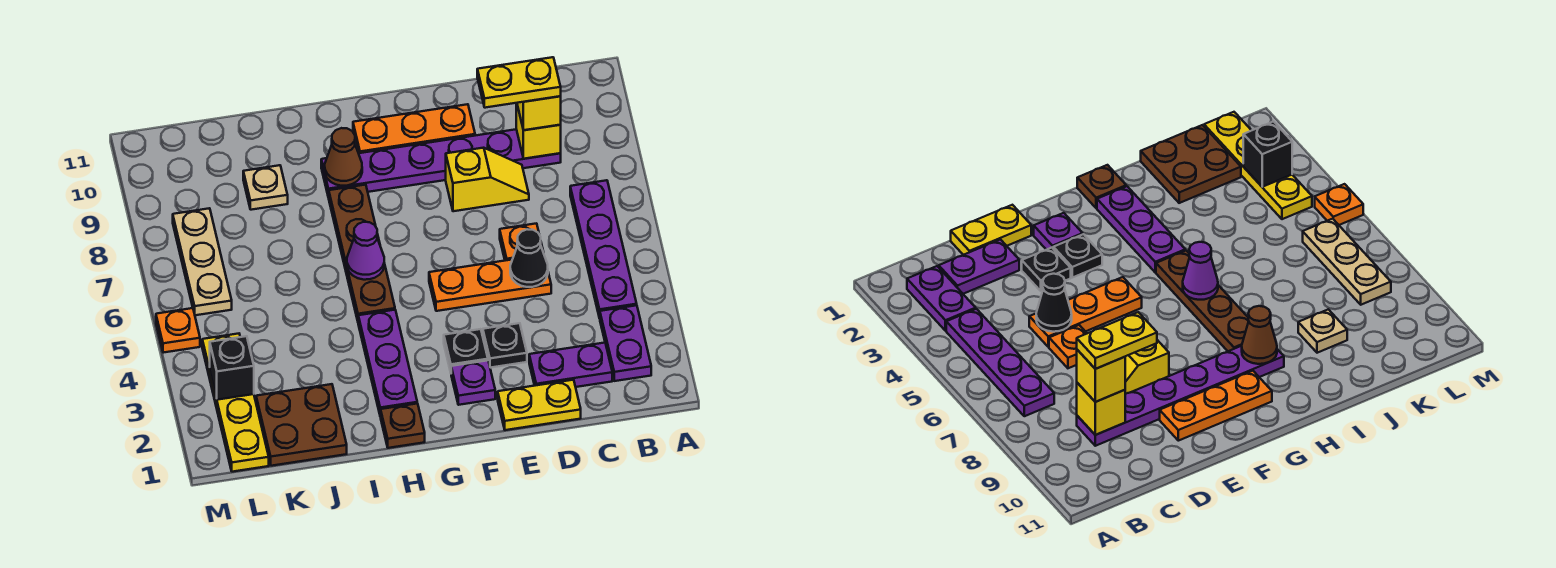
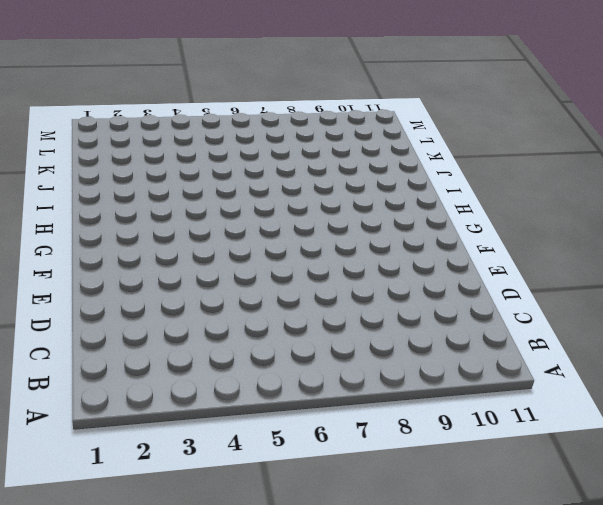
none -> purple plate B2:B3 level 1
none -> purple plate B4:B7 level 1
none -> purple plate C2:D2 level 1

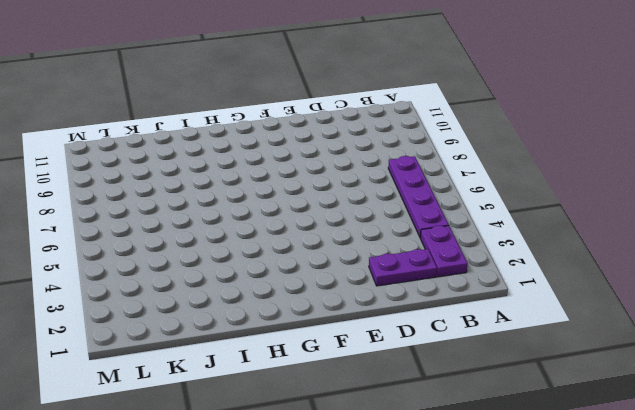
none -> purple plate C9:H9 level 1
none -> yellow plate D1:E1 level 1
none -> orange plate D5:F5 level 1

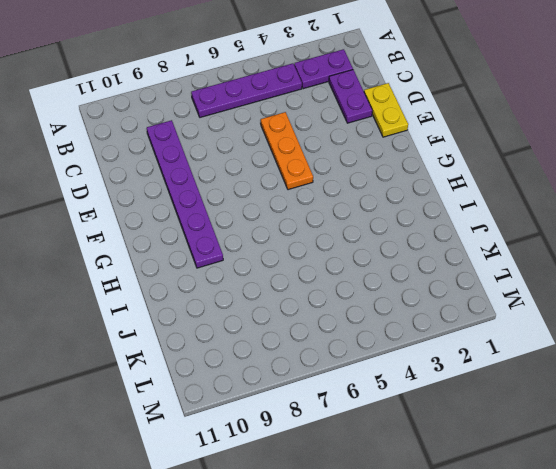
none -> orange plate D6 level 1
none -> yellow slope D8:E8 level 1 top E
none -> black plate E3 level 1

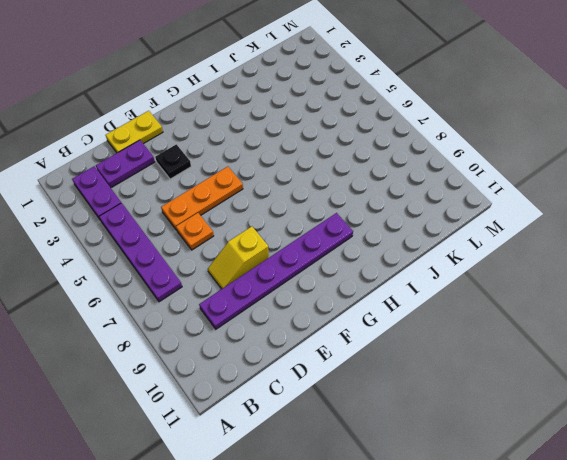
none -> orange plate E10:G10 level 1
none -> purple plate F2 level 1
none -> black plate F3 level 1

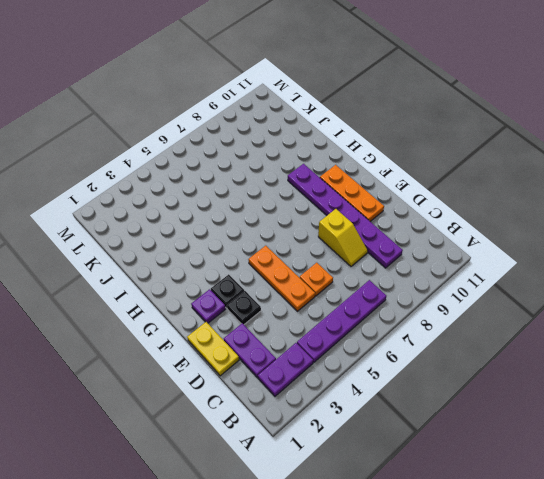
none -> brown plate H1 level 1
none -> purple plate H2:H4 level 1
none -> brown plate H5:H8 level 1

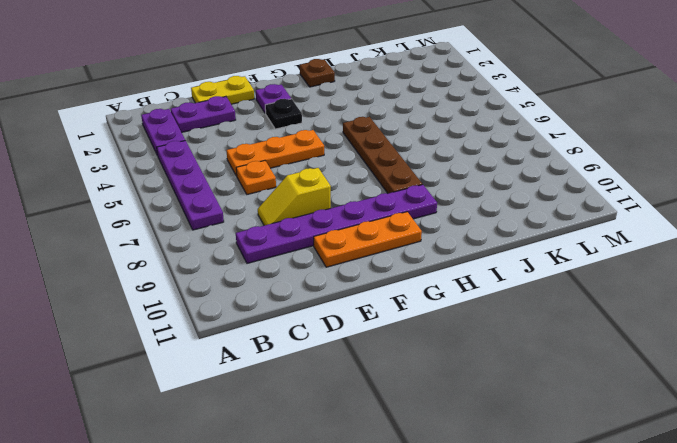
none -> black plate E3 level 1
none -> purple plate H2:H4 level 1
none -> brown plate J1:K2 level 1

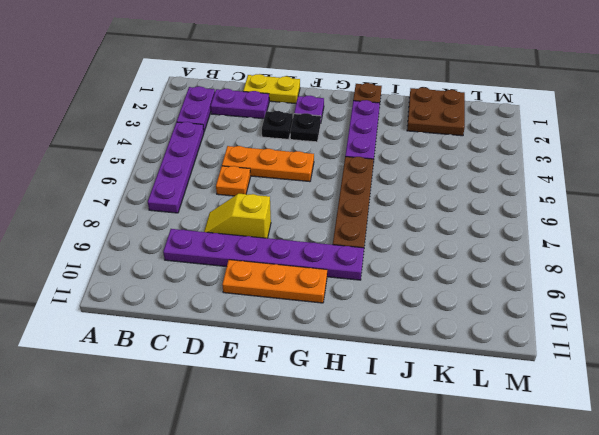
none -> tan plate J9 level 1
none -> yellow plate L1:L4 level 1
none -> tan plate L6:L8 level 1

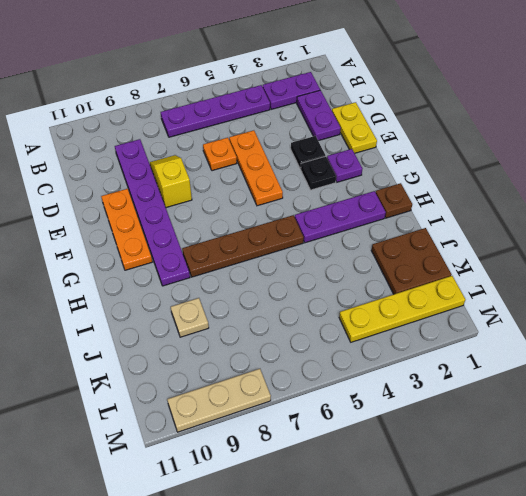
tan plate M8:M10 level 1 -> tan plate L6:L8 level 1
none -> orange plate M5 level 1
none -> yellow brick C9 level 2
none -> black cone D5 level 2

